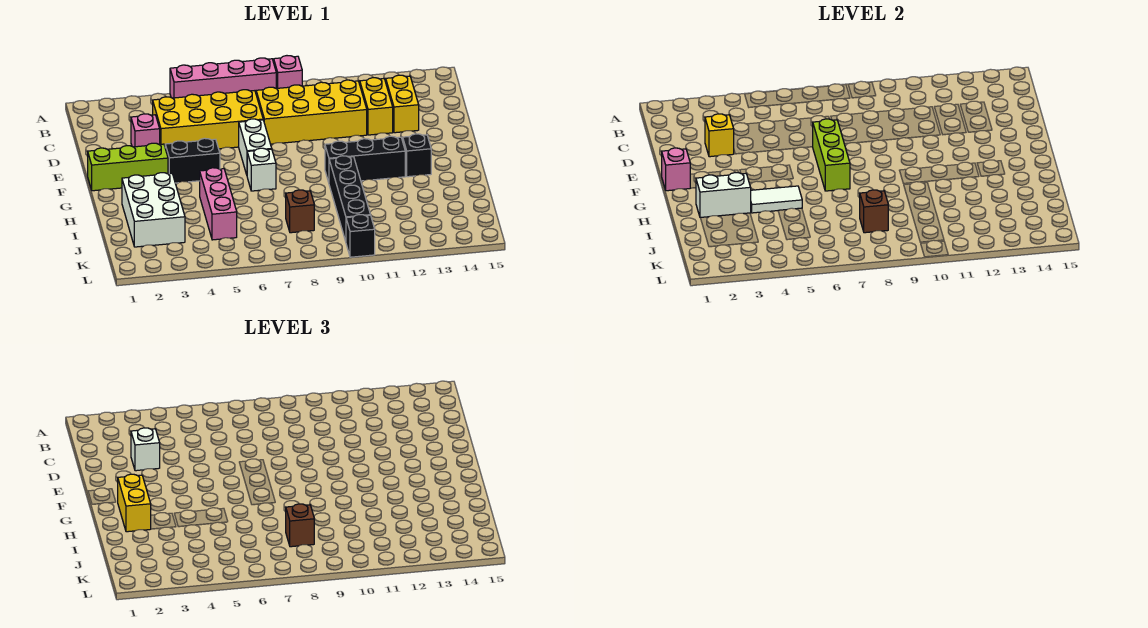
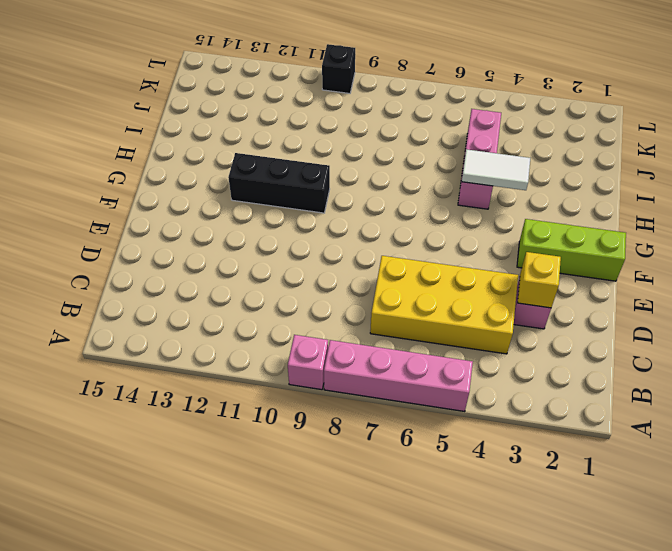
none -> yellow brick C8:D11 level 1
none -> yellow brick C12:D12 level 1
none -> yellow brick C13:D13 level 1

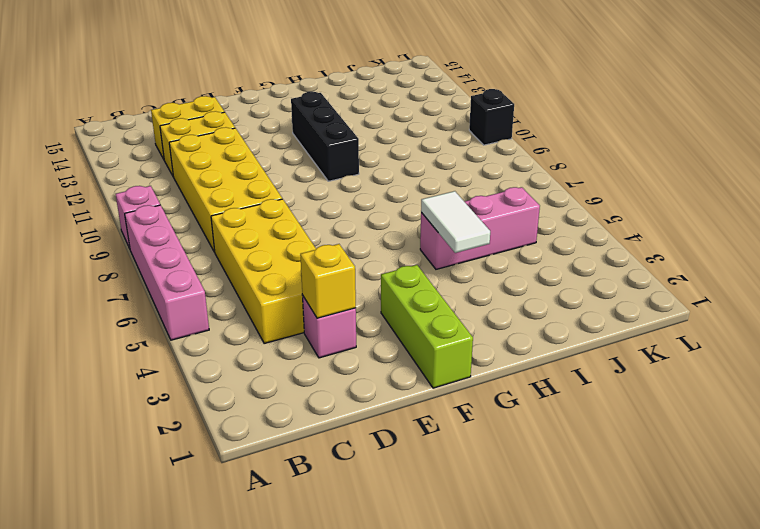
none -> white brick E7:F7 level 1
none -> black brick F4:F5 level 1
none -> white brick G7 level 1

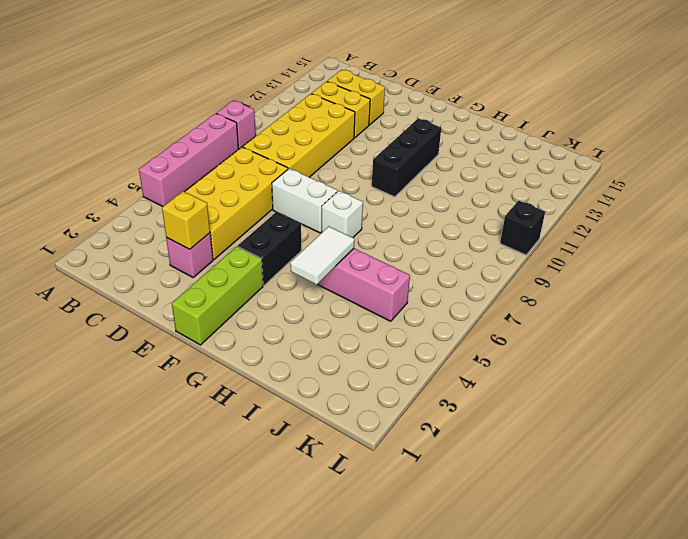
none -> black brick G13 level 1
none -> white brick H2:J3 level 1
none -> black brick H10:K10 level 1

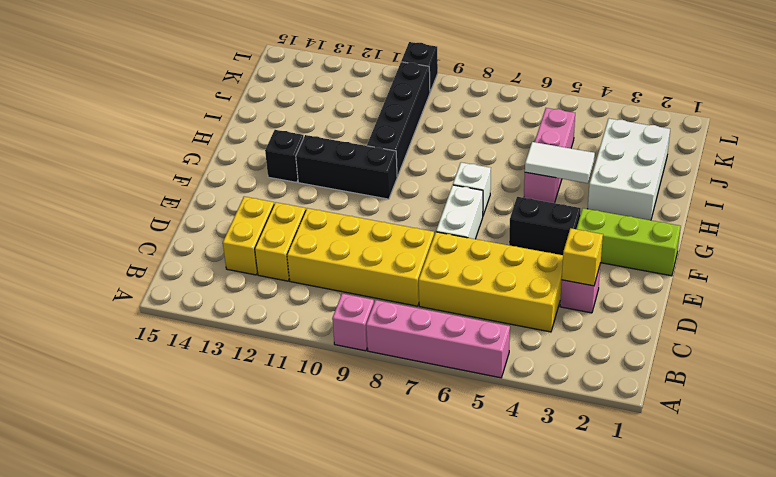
none -> brown brick J8 level 1
none -> lime brick E7:G7 level 2
none -> pink brick F1 level 2

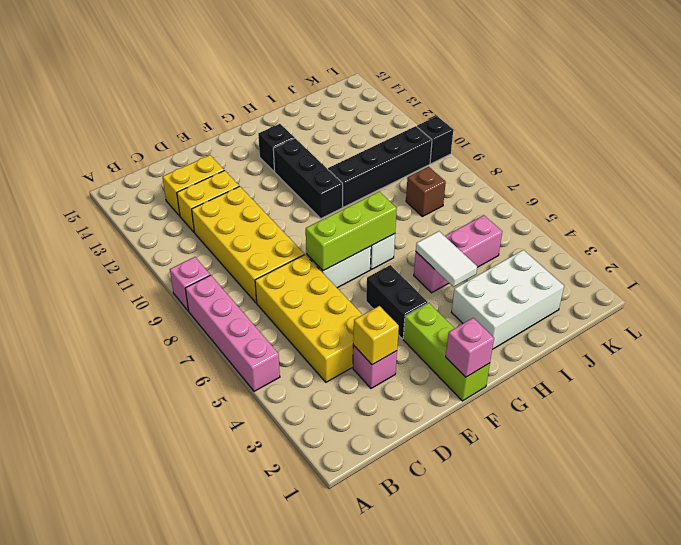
none -> white brick H2:H3 level 2
none -> brown brick J8 level 2
none -> white brick D3 level 3

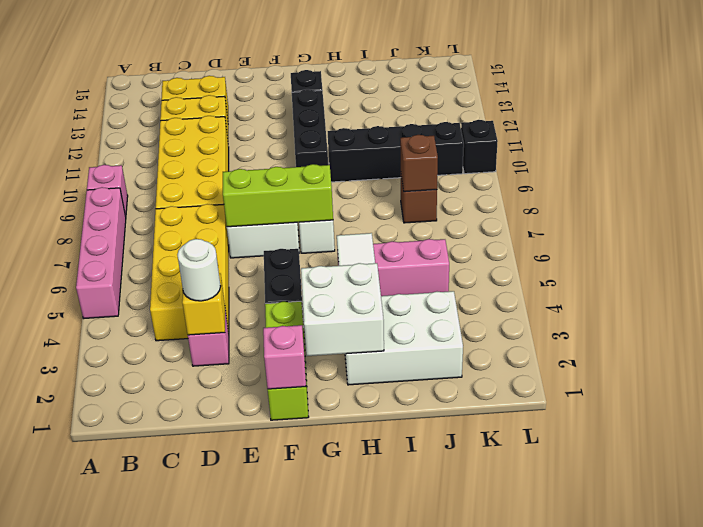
white round brick D3 level 3 -> white brick D3 level 3
white brick G2:H3 level 2 -> white brick H2:H3 level 2
none -> yellow brick G2:H2 level 3
none -> brown brick J8 level 3

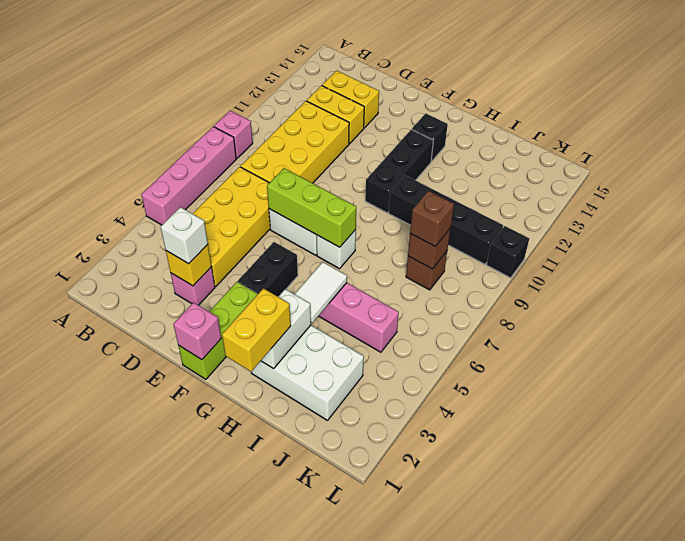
yellow brick H1:H2 level 3 -> yellow brick G2:H2 level 3

